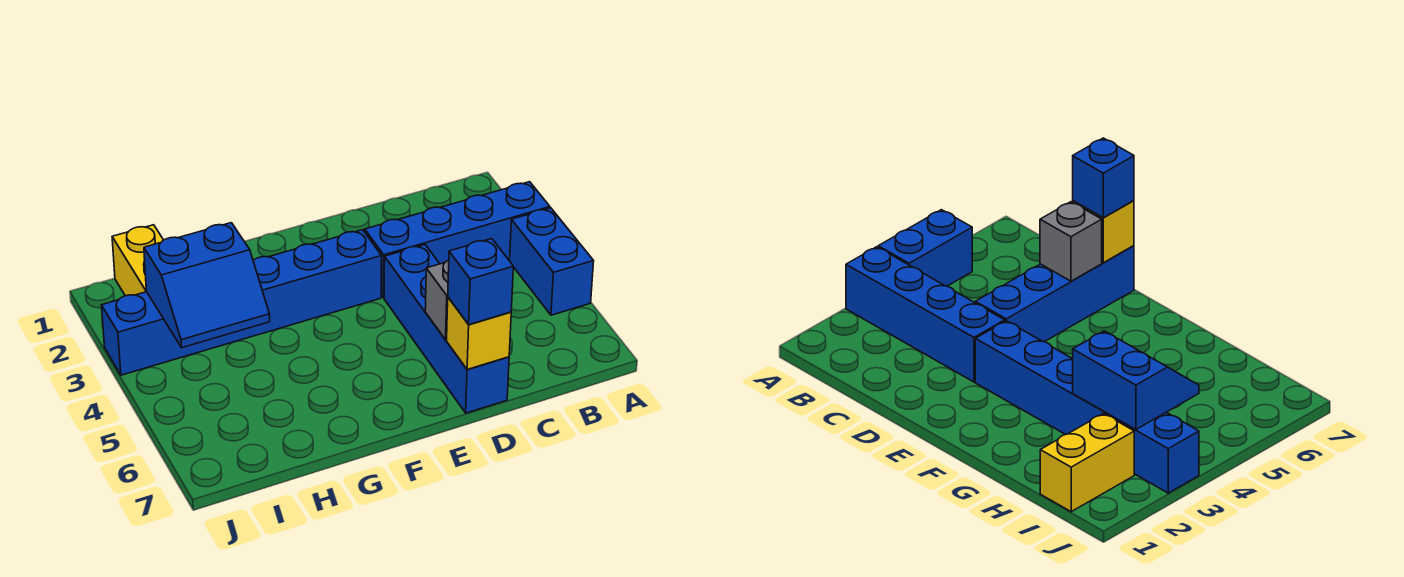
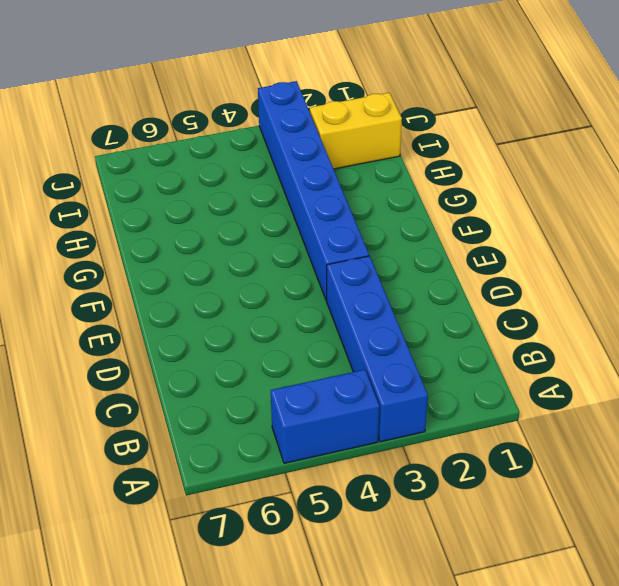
none -> blue brick D4:D7 level 1
none -> grey brick D6 level 2

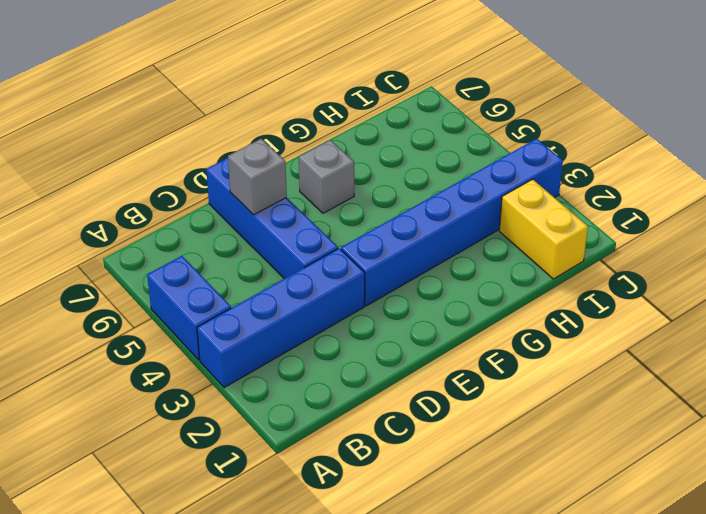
grey brick F6 level 1 -> none
none -> yellow brick D7 level 2
none -> blue slope H3:I4 level 2 top 3

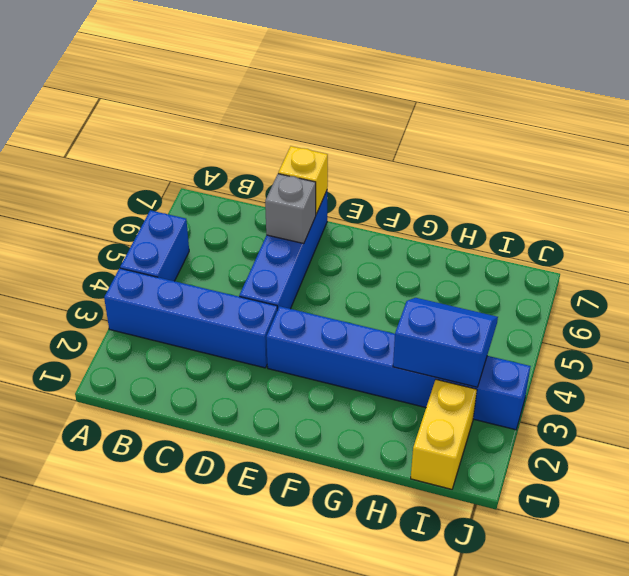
none -> blue brick D7 level 3

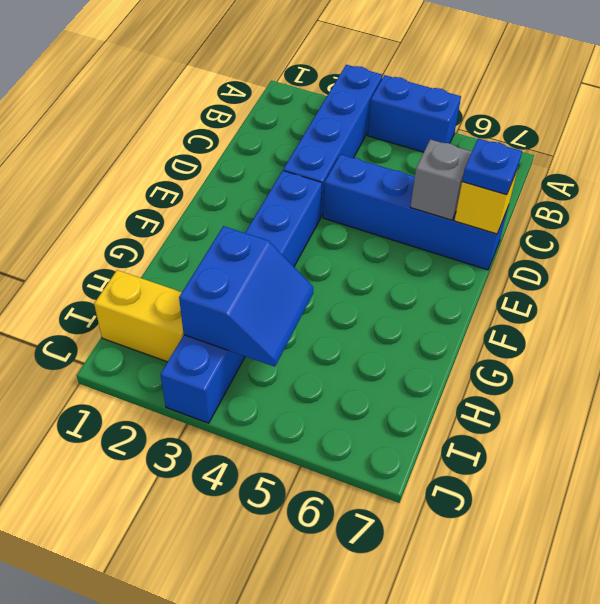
blue plate D7 level 3 -> blue brick D7 level 3

